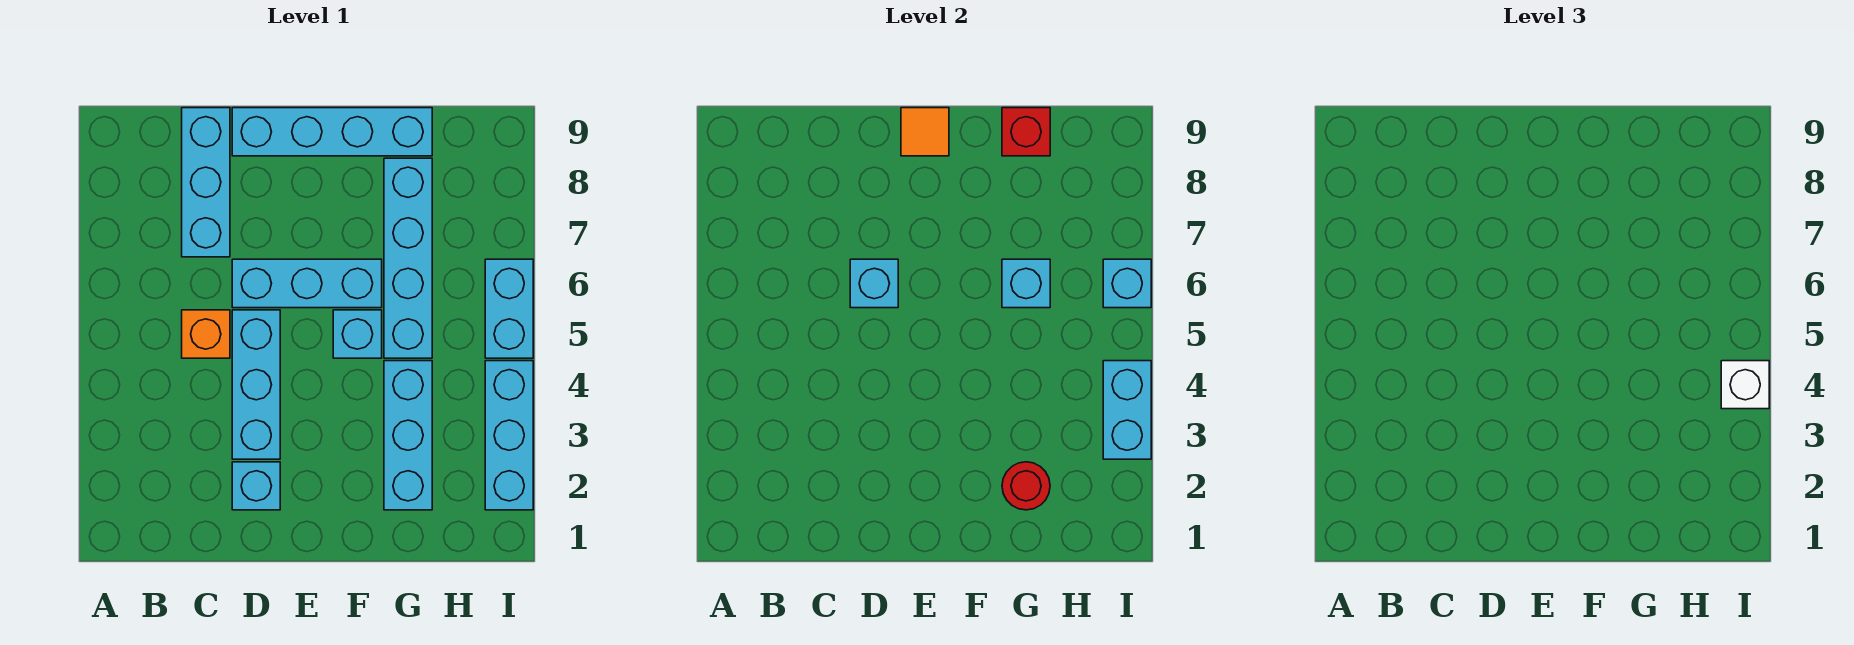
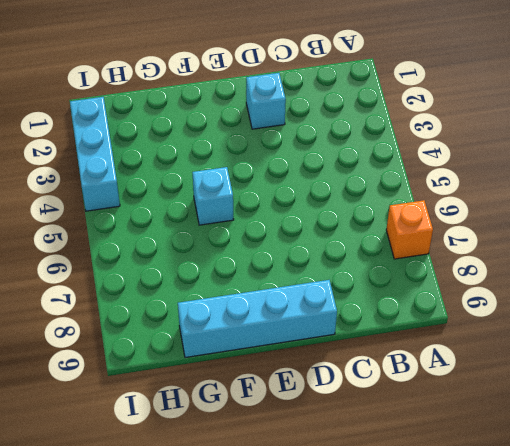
orange brick A7 level 1 -> orange brick C5 level 1
none -> cyan brick C7:C9 level 1
none -> cyan brick D3:D5 level 1
none -> cyan brick D6:F6 level 1

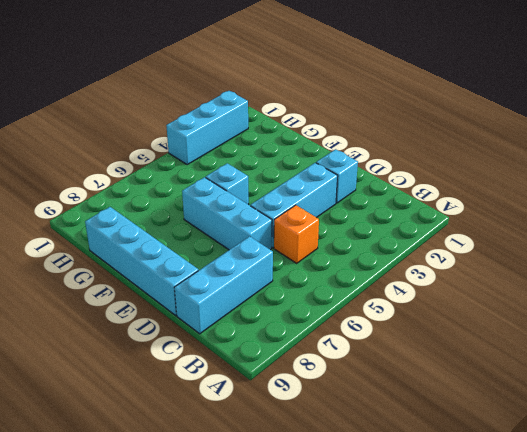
none -> cyan brick G2:G4 level 1
none -> cyan brick G5:G8 level 1
none -> cyan brick I5:I6 level 1

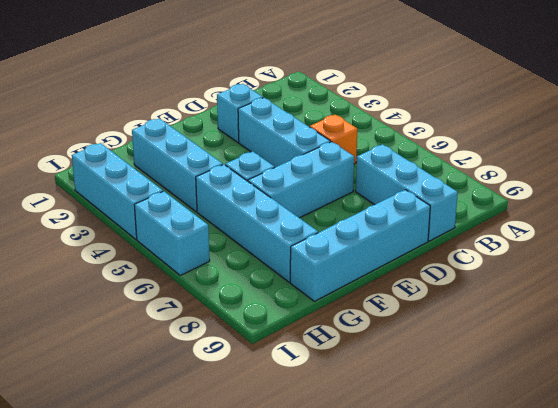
none -> cyan brick D6 level 2
none -> orange tile E9 level 2
none -> red round brick G2 level 2

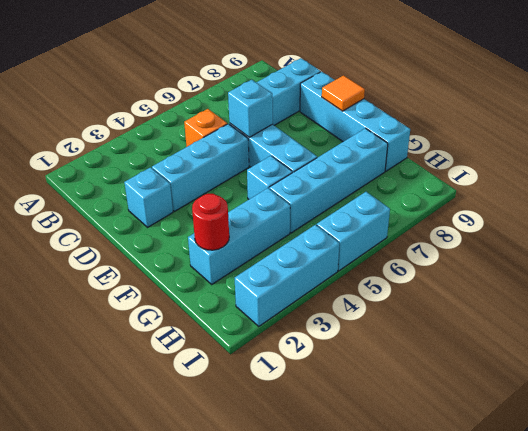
none -> cyan brick G6 level 2
none -> red brick G9 level 2
none -> cyan brick I3:I4 level 2

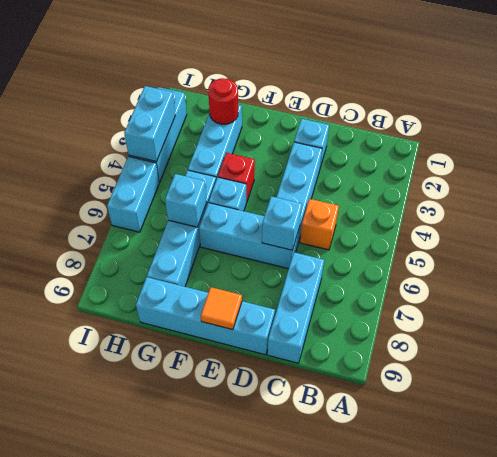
red brick F4 level 1 -> red brick G9 level 2
none -> cyan brick I6 level 2
none -> white brick I4 level 3

